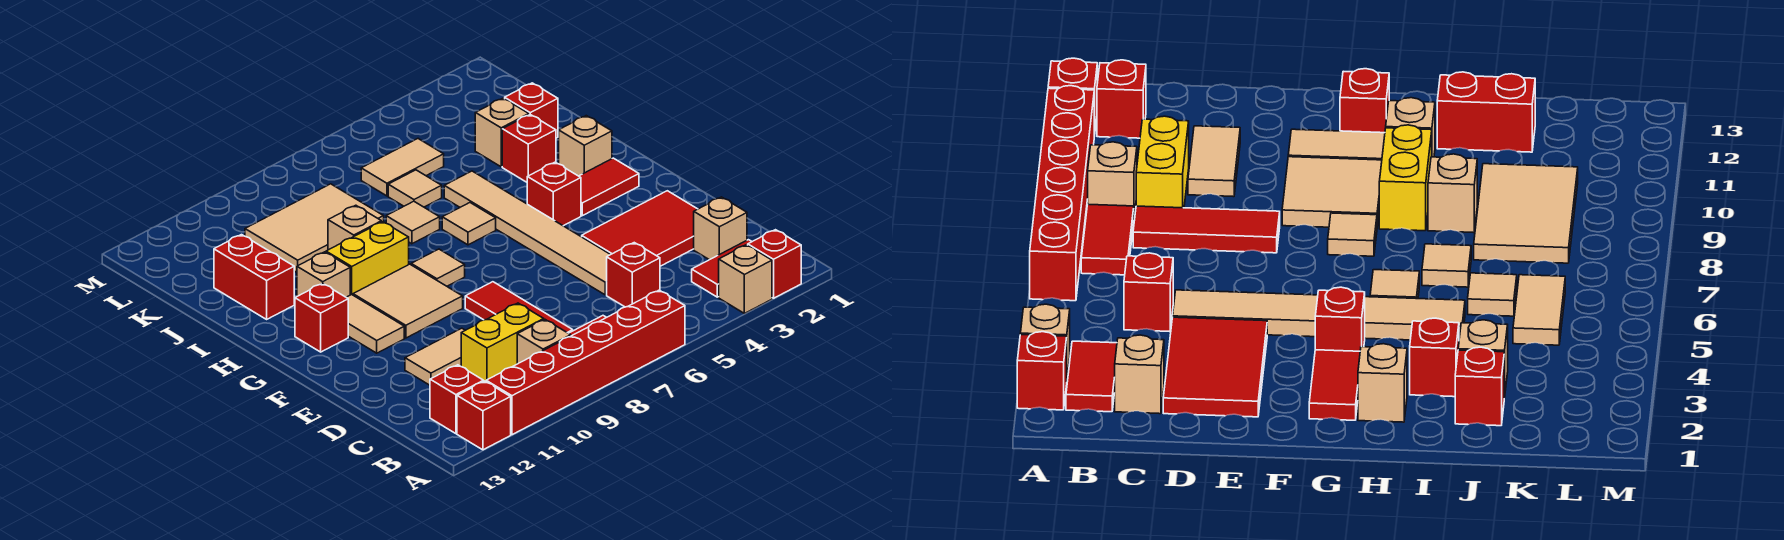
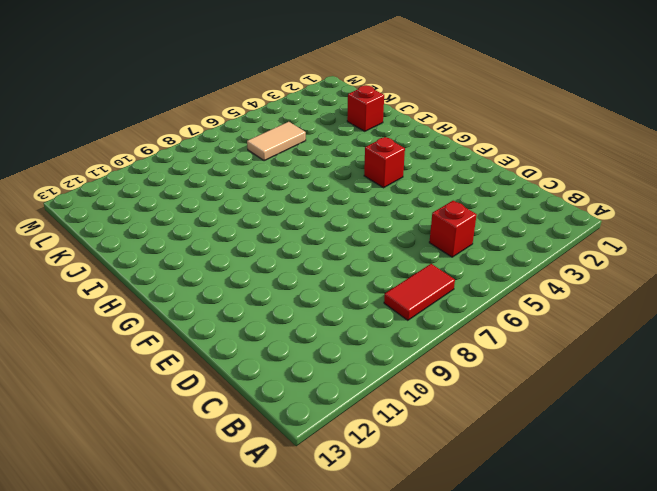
none -> red brick A2 level 1
none -> tan brick A3 level 1
none -> red brick A6:A11 level 1
none -> red brick A12 level 1

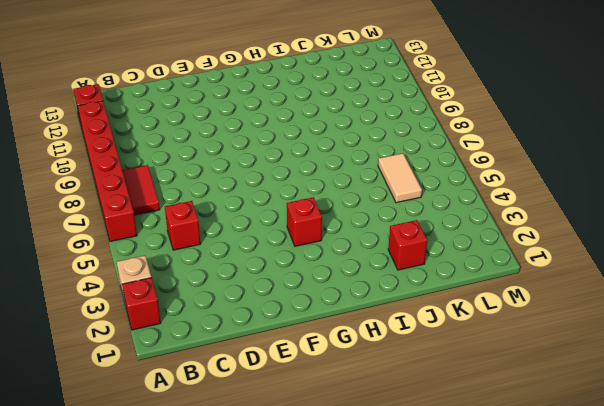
none -> red tile B2:B3 level 1
none -> tan brick B9 level 1
none -> red brick B12 level 1
none -> tan brick C2 level 1

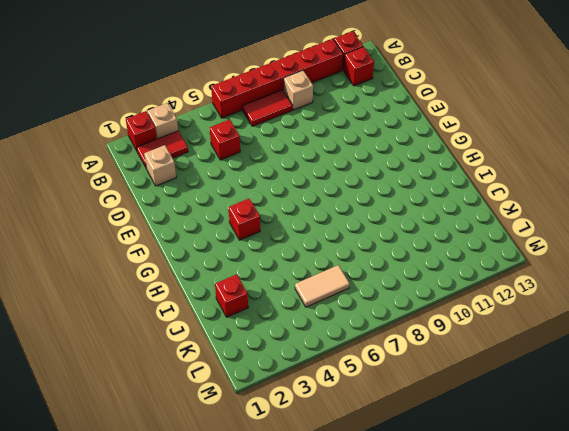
none -> red tile C8:E8 level 1
none -> yellow brick C9:C10 level 1
none -> red tile D2:E4 level 1
none -> tan tile D5:I5 level 1

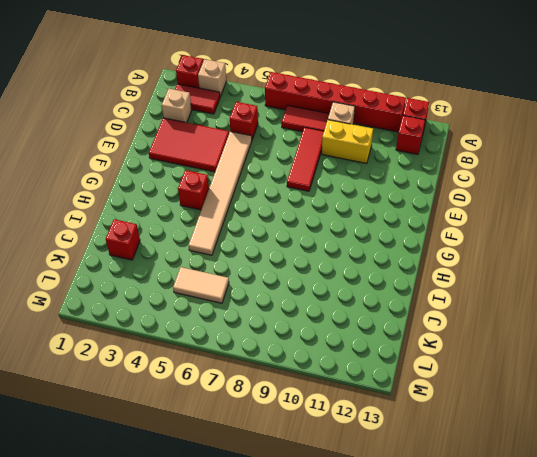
none -> tan tile D10:D11 level 1
none -> tan tile F9:G10 level 1
none -> tan tile F11:G11 level 1
none -> red tile G2:G3 level 1

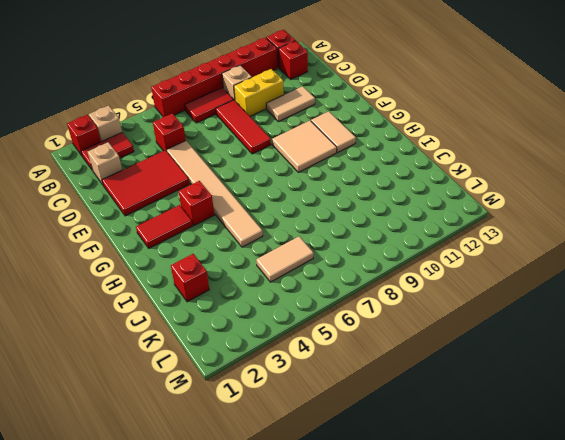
none -> tan tile G8 level 1
none -> red brick G12 level 1
none -> tan brick H2 level 1
none -> tan tile H6 level 1

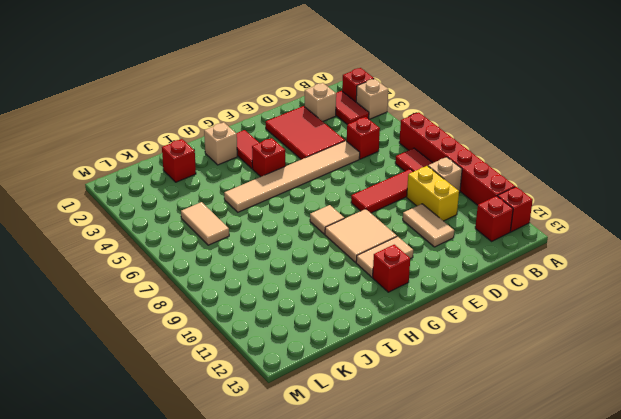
none -> tan tile H6 level 1
none -> yellow brick H9:H10 level 1
none -> tan brick H11 level 1
none -> red brick I3 level 1

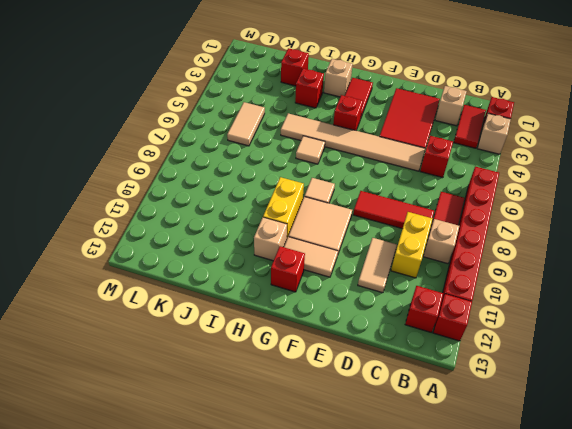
none -> tan tile I7 level 1
none -> tan brick I9 level 1
none -> red brick I12:J12 level 1
none -> tan brick J3 level 1

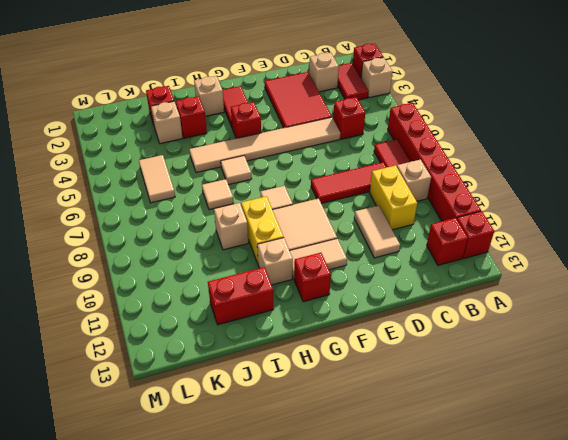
none -> tan tile J6 level 1
none -> tan tile J8:K10 level 1

